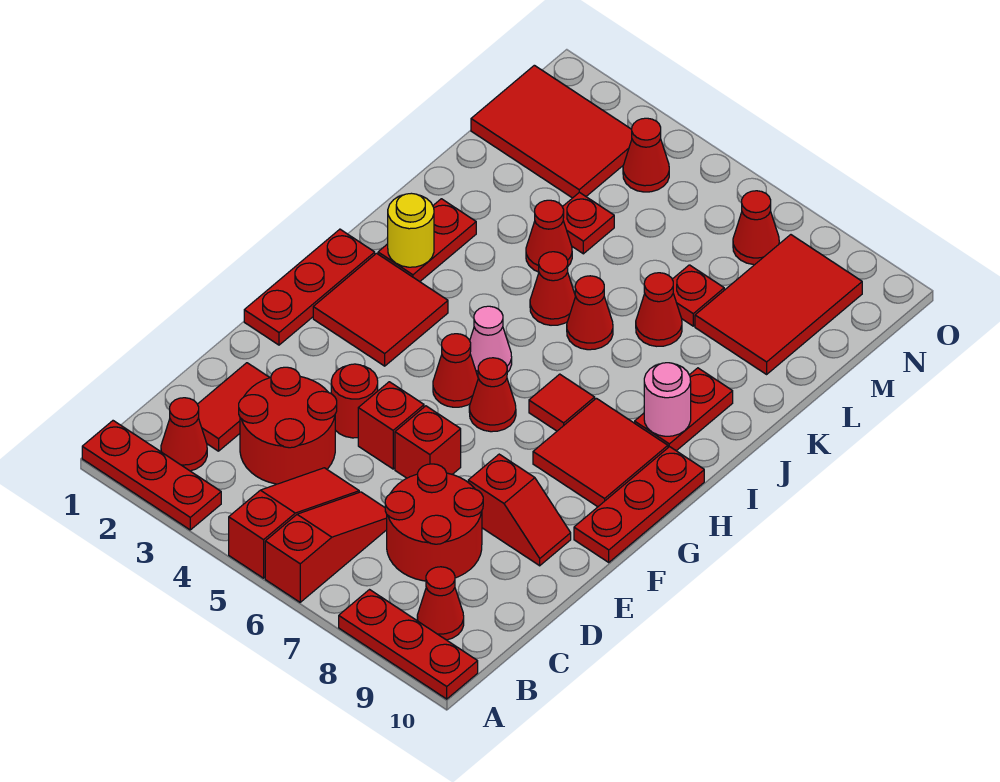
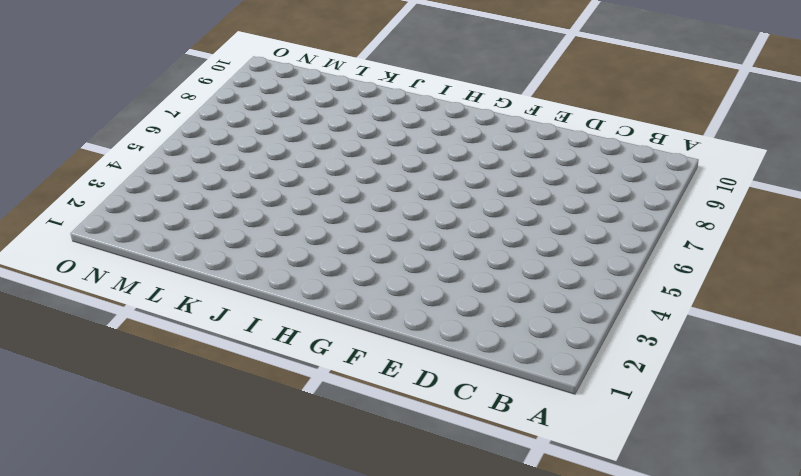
none -> red plate A1:A3 level 1
none -> red slope A5:C5 level 1 top A
none -> red slope A6:C6 level 1 top A
none -> red plate A8:A10 level 1

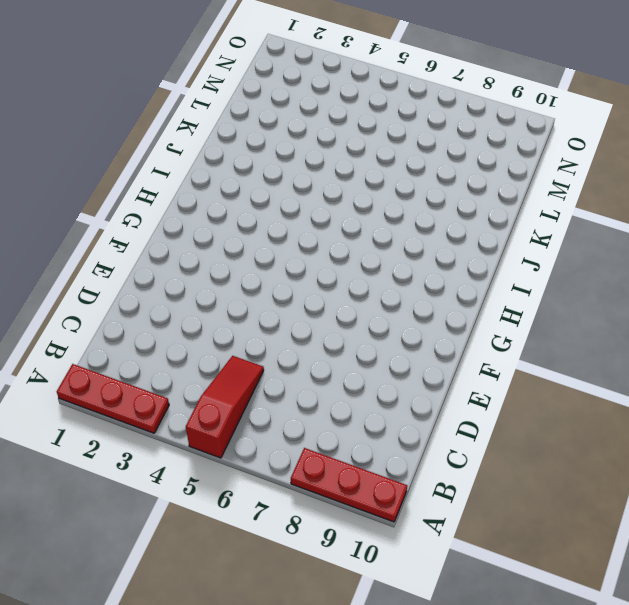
none -> red slope A6:C6 level 1 top A
none -> red cone B2 level 1
none -> red cone B9 level 1
none -> red tile C2:D2 level 1

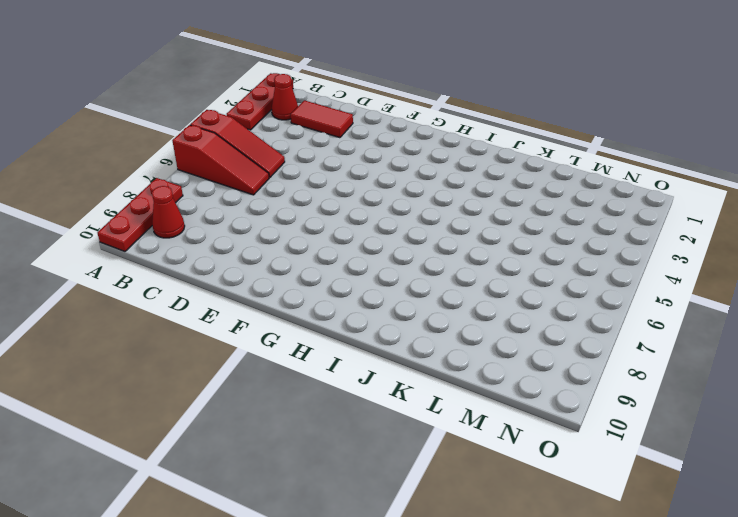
none -> red round brick C3:D4 level 1
none -> red round brick C7:D8 level 1
none -> red round brick E4 level 1
none -> red brick E5 level 1

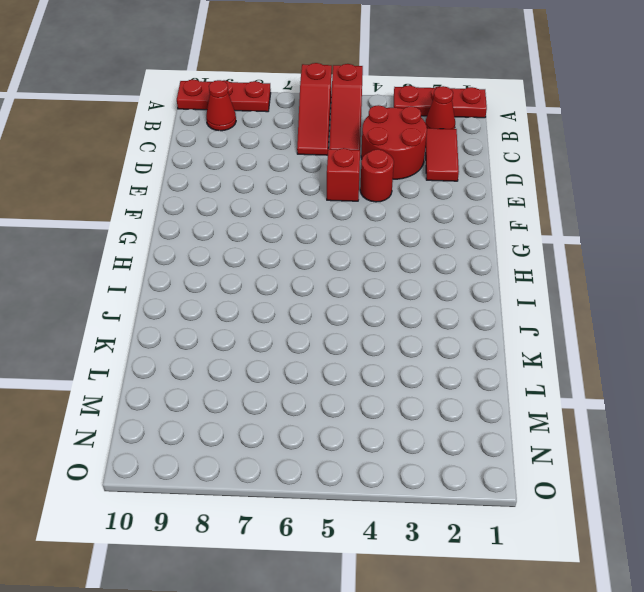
none -> red round brick C7:D8 level 1
none -> red brick E6 level 1
none -> red slope E8:E9 level 1 top 8
none -> red plate F1:H1 level 1

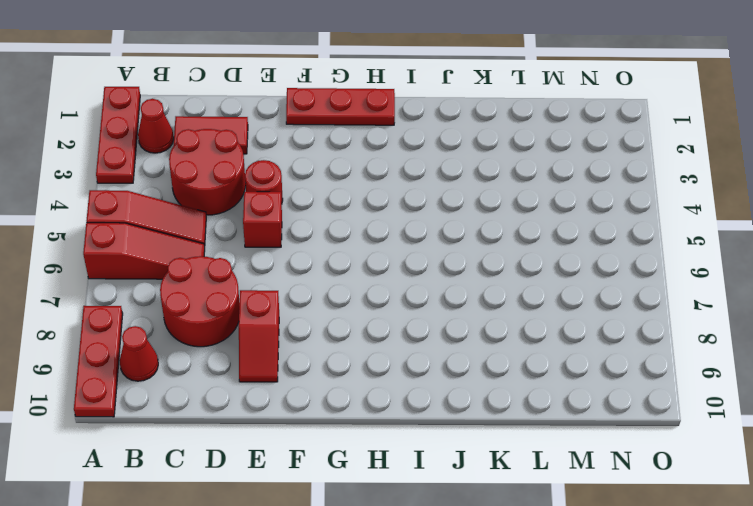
none -> red brick E6 level 1
none -> red plate F10:H10 level 1
none -> red tile G2:H3 level 1
none -> red cone G5 level 1

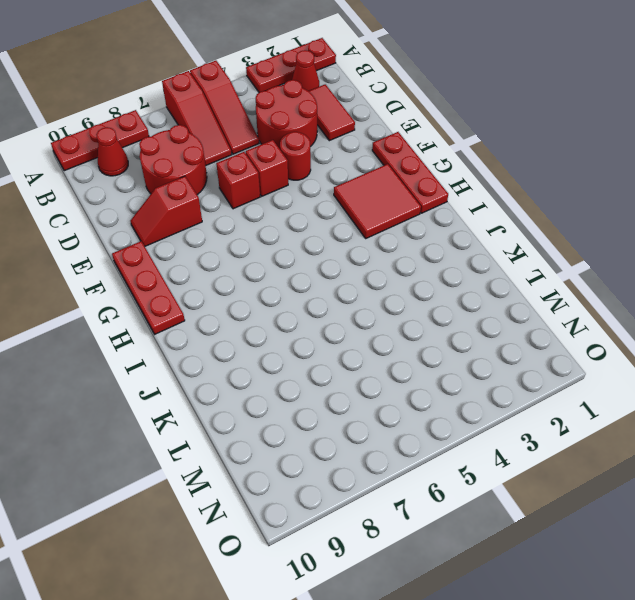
none -> red cone G5 level 1
none -> red cone G6 level 1
none -> red tile G8:H9 level 1
none -> pink cone H5 level 1

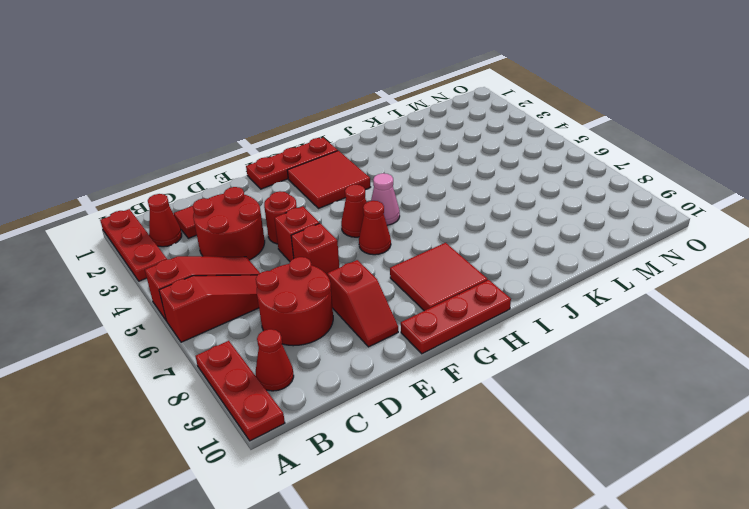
none -> red tile H7 level 1
none -> red plate I2:J2 level 1
none -> red plate I9:J9 level 1
none -> red cone J5 level 1

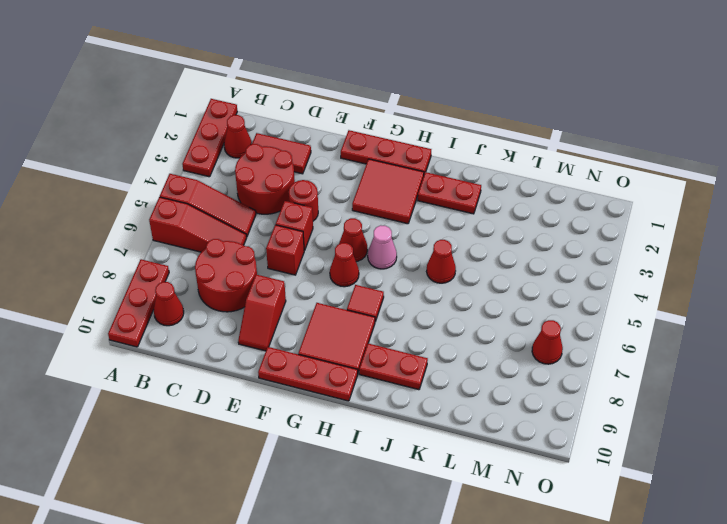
none -> red cone J6 level 1
none -> red cone K4 level 1
none -> red cone K7 level 1
none -> red plate L4 level 1

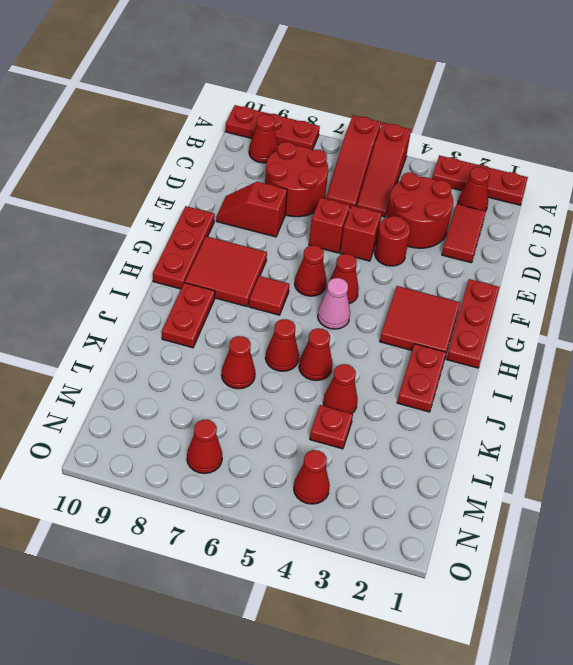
none -> red plate L7 level 1
none -> red tile L8:N9 level 1
none -> red tile M1:N3 level 1
none -> yellow round brick I2 level 2

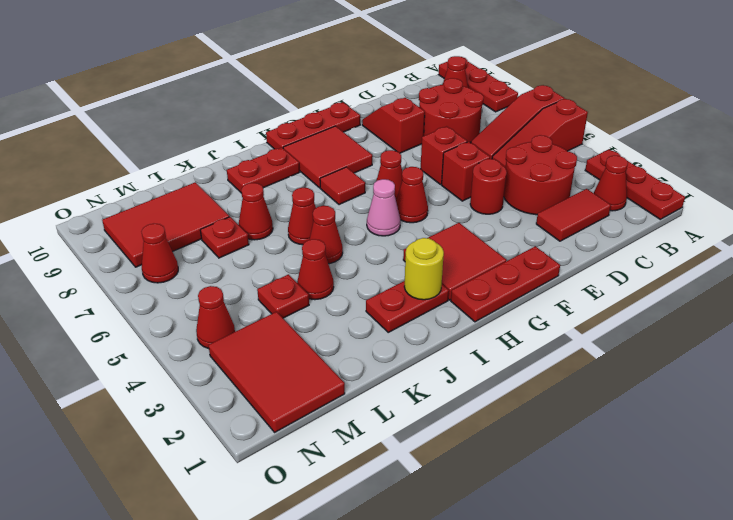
none -> pink round brick I9 level 2

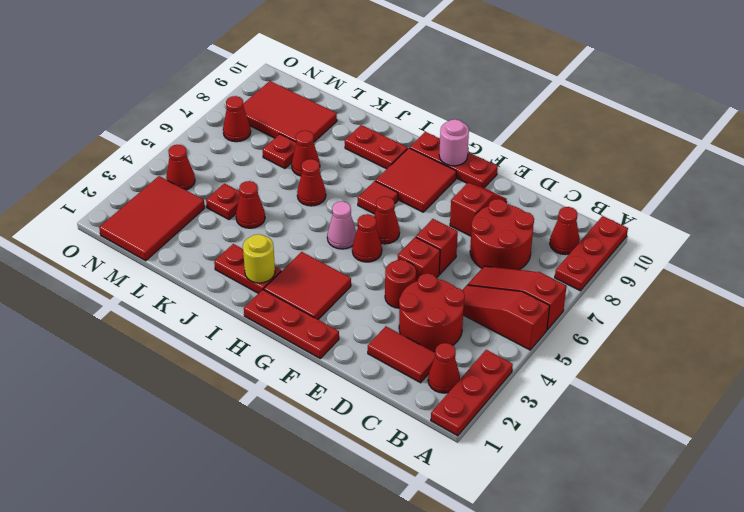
pink round brick G10 level 2 -> pink round brick I9 level 2
none -> red cone J5 level 1

